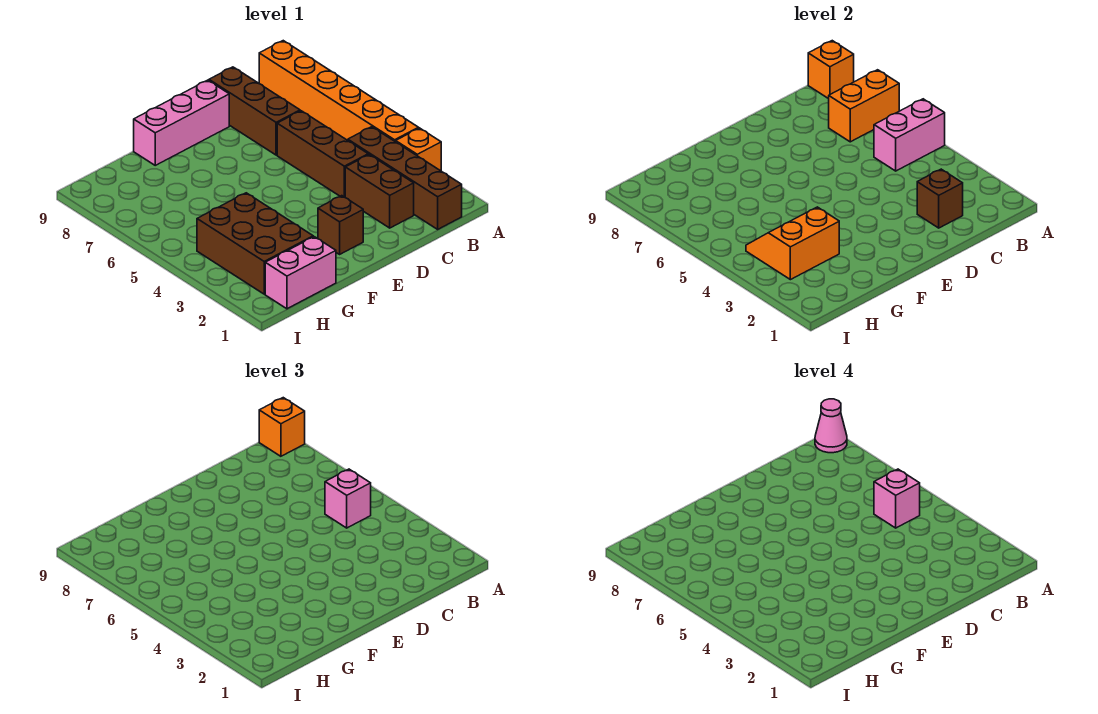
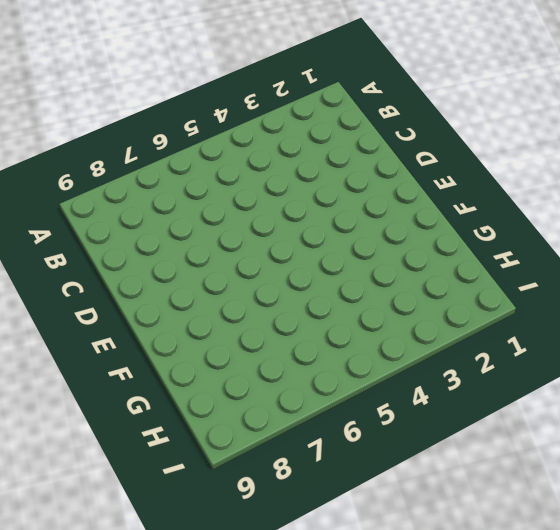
none -> orange brick A3 level 1
none -> orange brick A4:A9 level 1
none -> brown brick B1:B4 level 1

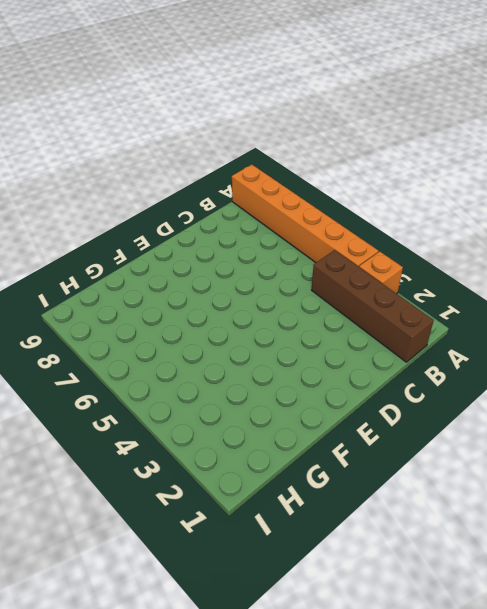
none -> brown brick C2:C3 level 1
none -> brown brick C4:C6 level 1
none -> brown brick C7:C9 level 1

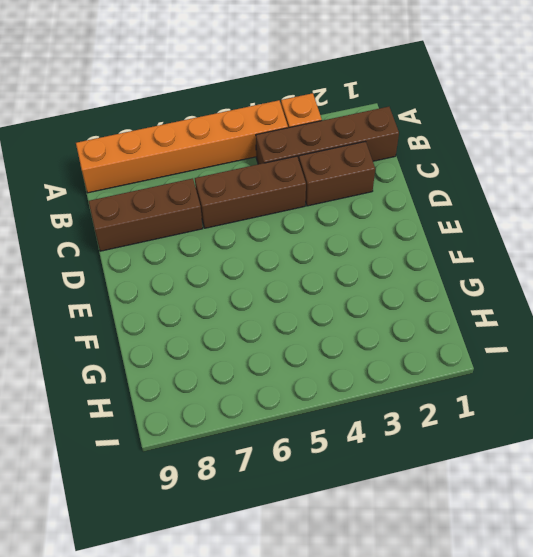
none -> pink brick D9:F9 level 1
none -> brown brick E2 level 1
none -> pink brick G1:H1 level 1

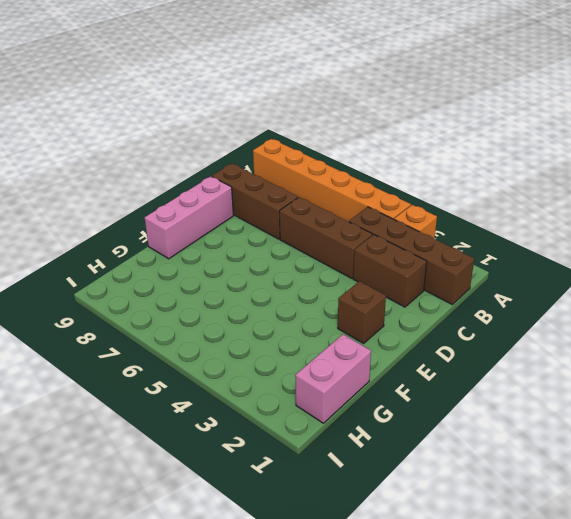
none -> brown brick G2:H4 level 1
none -> pink brick A5:B5 level 2
none -> orange brick A7:B7 level 2

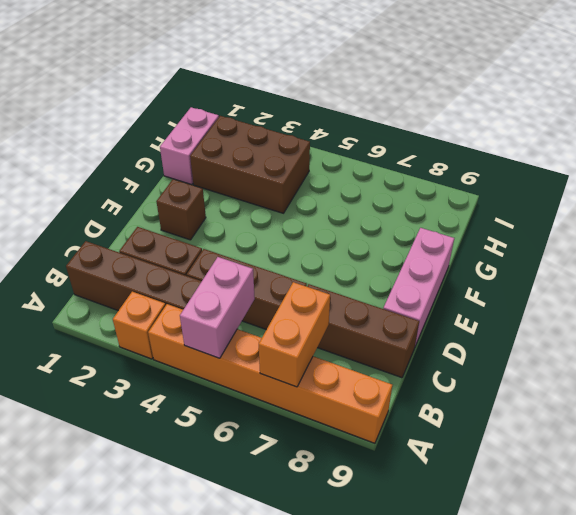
none -> orange brick A9 level 2
none -> brown brick C2 level 2
none -> orange slope G3:H4 level 2 top 3

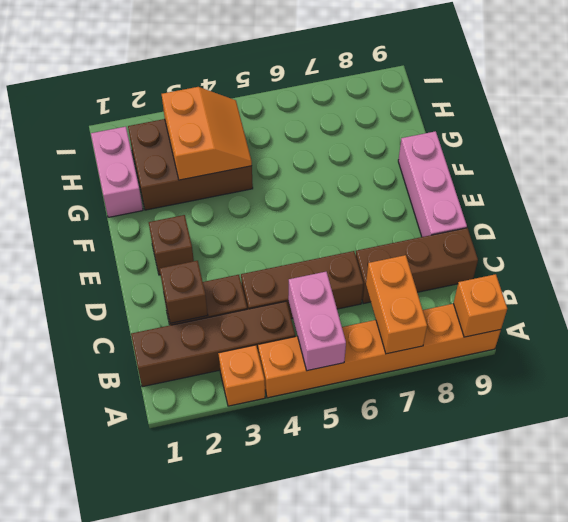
none -> orange brick A9 level 3
none -> pink brick B5 level 3
none -> pink cone A9 level 4

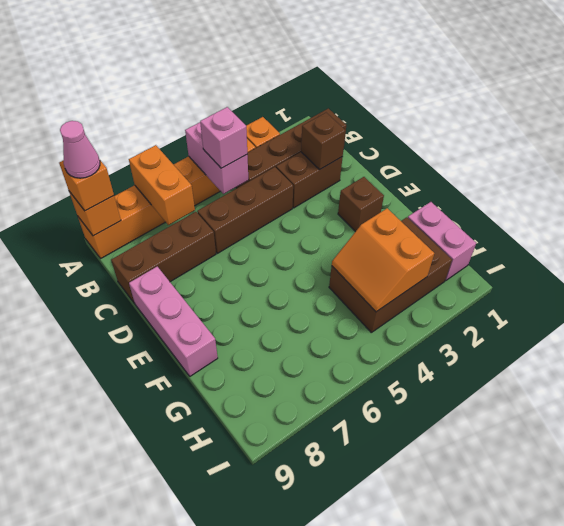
none -> pink brick B5 level 4

